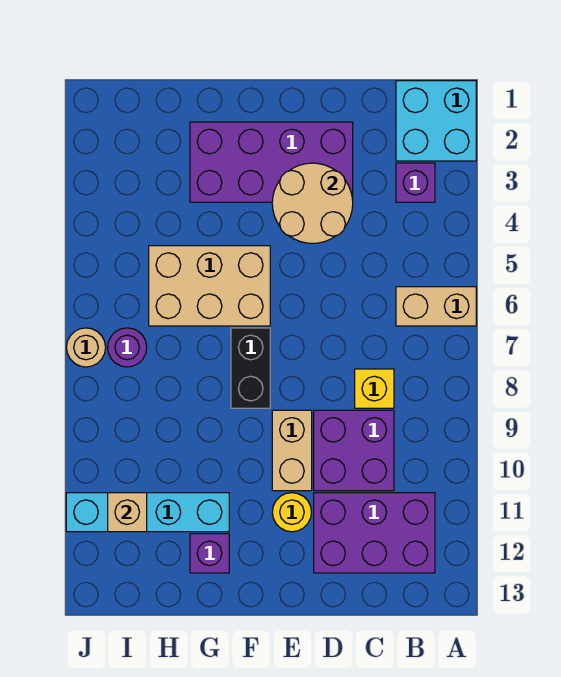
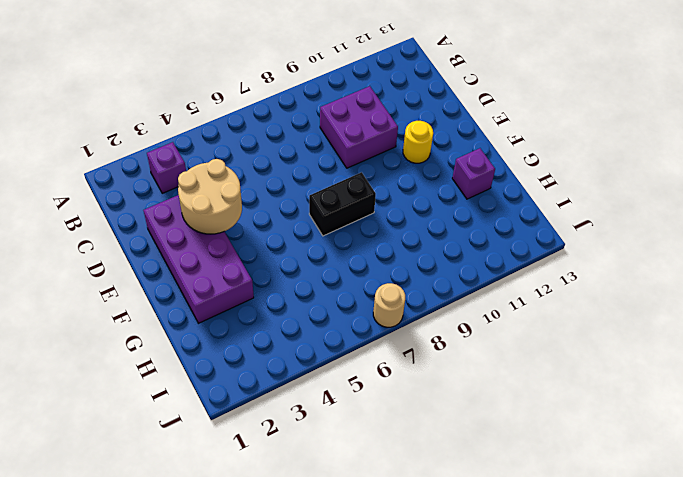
none -> cyan brick A1:B2 level 1
none -> tan brick A6:B6 level 1
none -> purple brick B11:D12 level 1

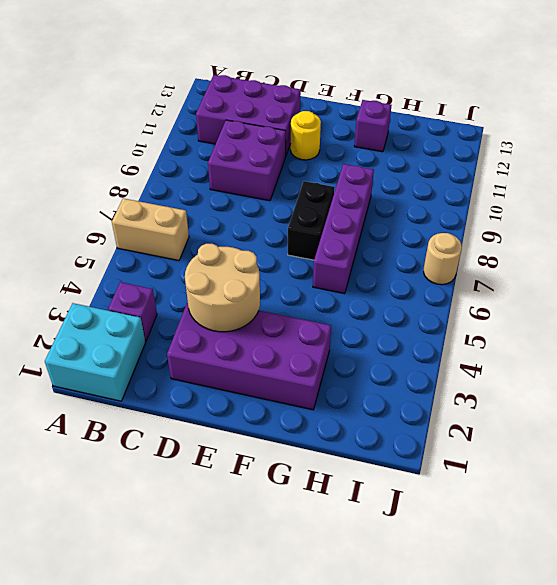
purple brick G6:G9 level 1 -> tan brick F5:H6 level 1
none -> yellow brick C8 level 1
none -> tan brick E9:E10 level 1
none -> cyan brick G11:J11 level 1

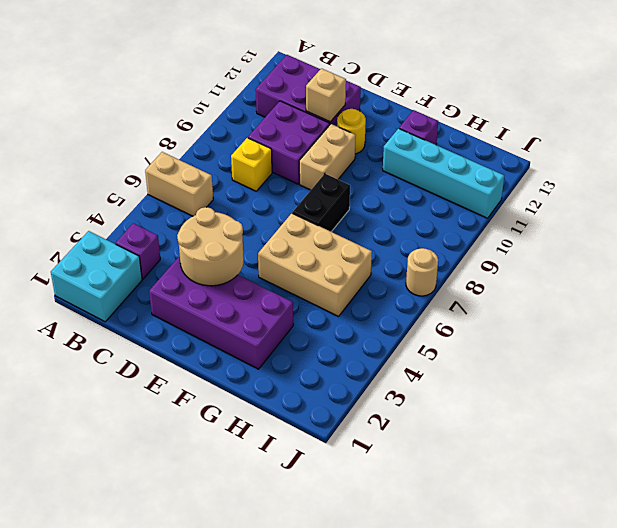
tan brick D11 level 2 -> tan brick I11 level 2
none -> purple round brick I7 level 1

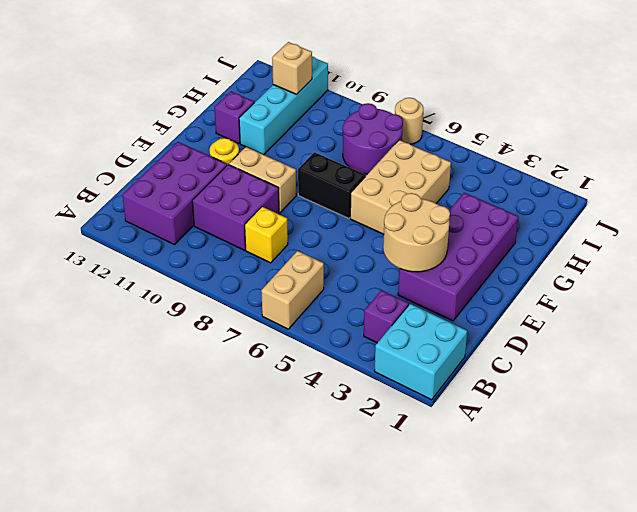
purple round brick H7:I8 level 1 -> purple round brick I7 level 1

